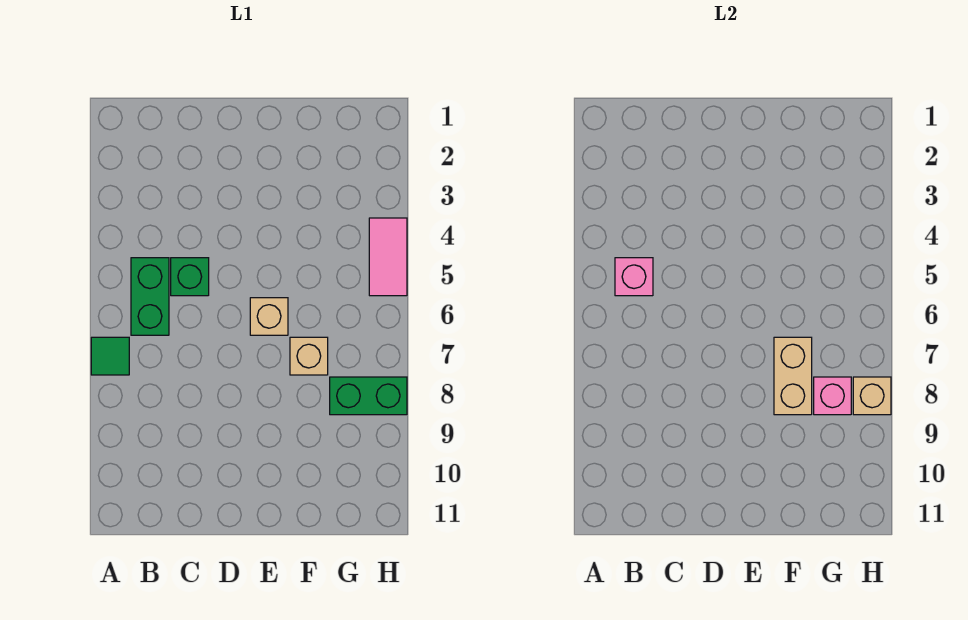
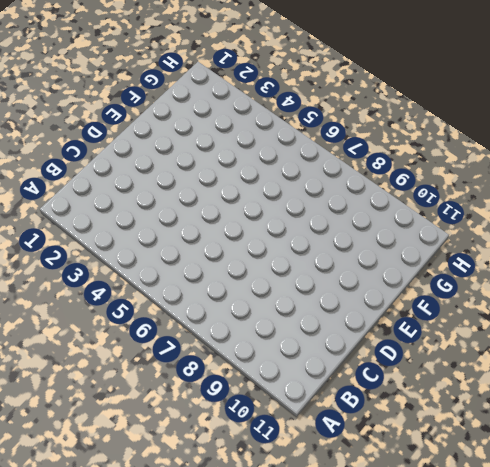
none -> green tile A7 level 1
none -> green brick B5:B6 level 1

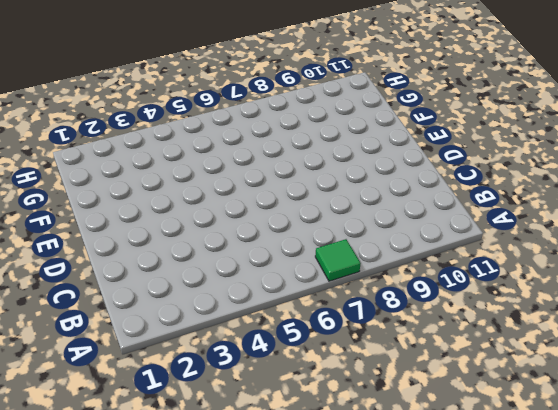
none -> green brick B5:B6 level 1
none -> green brick C5 level 1

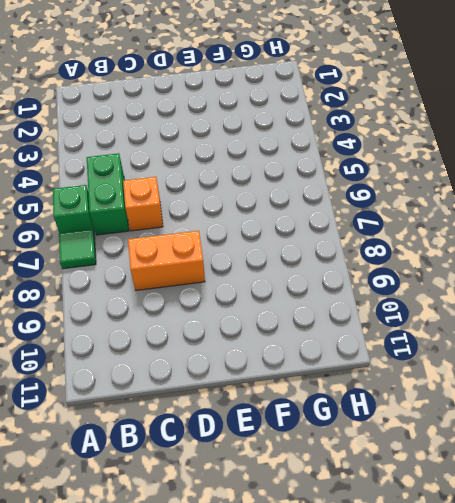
green brick A6 level 1 -> green brick C5 level 1
orange brick C6 level 1 -> none
orange brick C8:D8 level 1 -> none
none -> tan brick E6 level 1
none -> tan brick F7 level 1

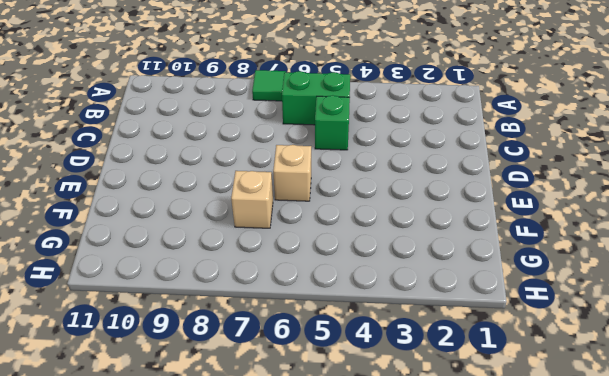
none -> green brick G8:H8 level 1
none -> pink tile H4:H5 level 1

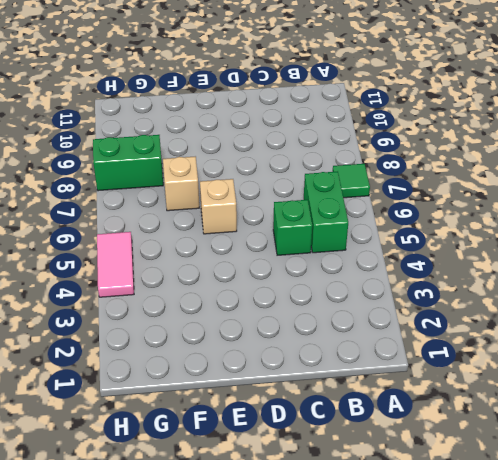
none -> pink brick B5 level 2
none -> tan brick F7:F8 level 2

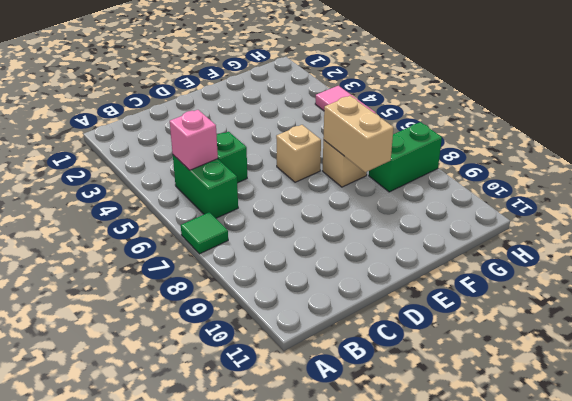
none -> pink brick G8 level 2
none -> tan brick H8 level 2

